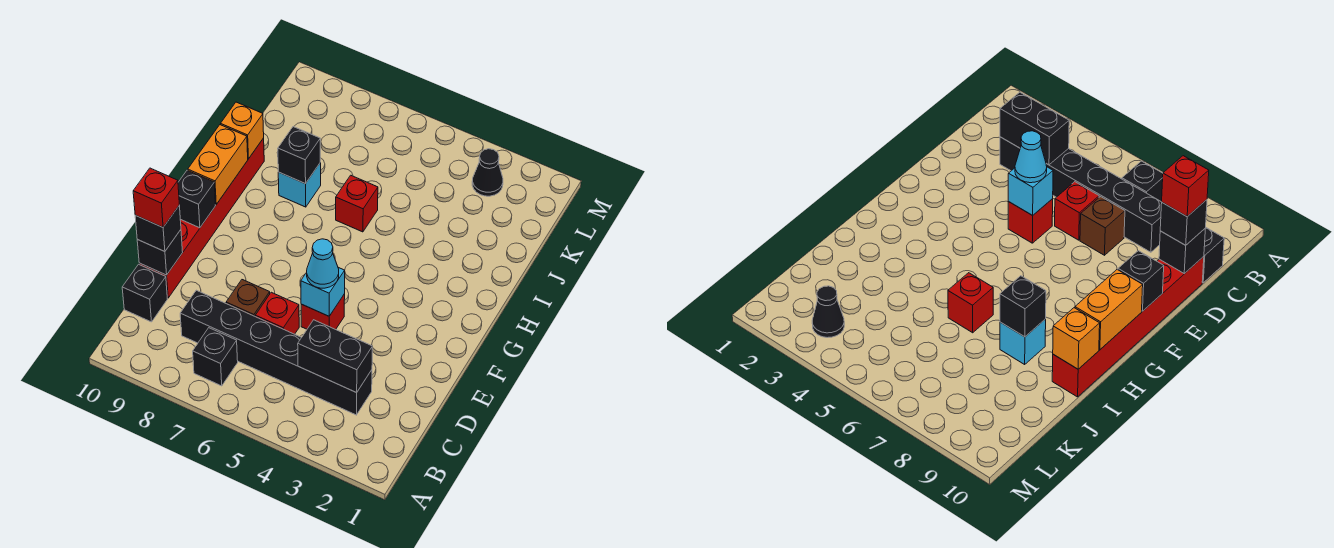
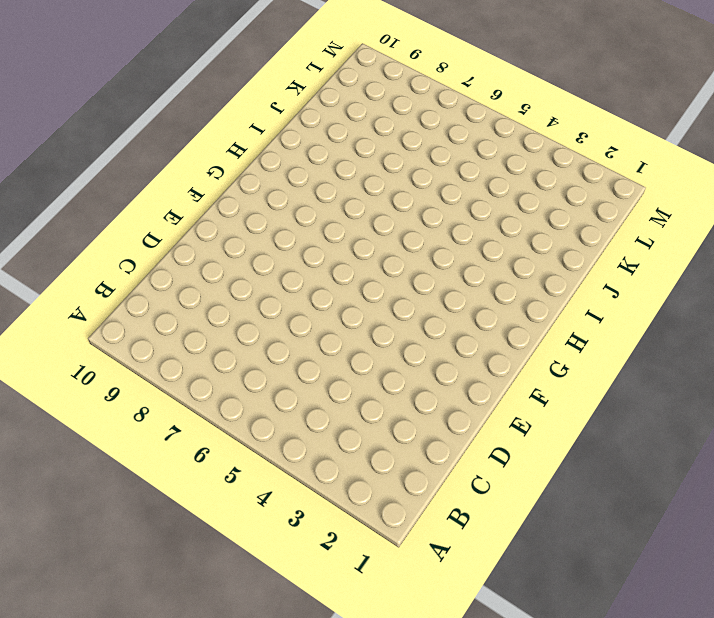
none -> black brick B7 level 1
none -> black brick C3:C8 level 1
none -> black brick C10 level 1

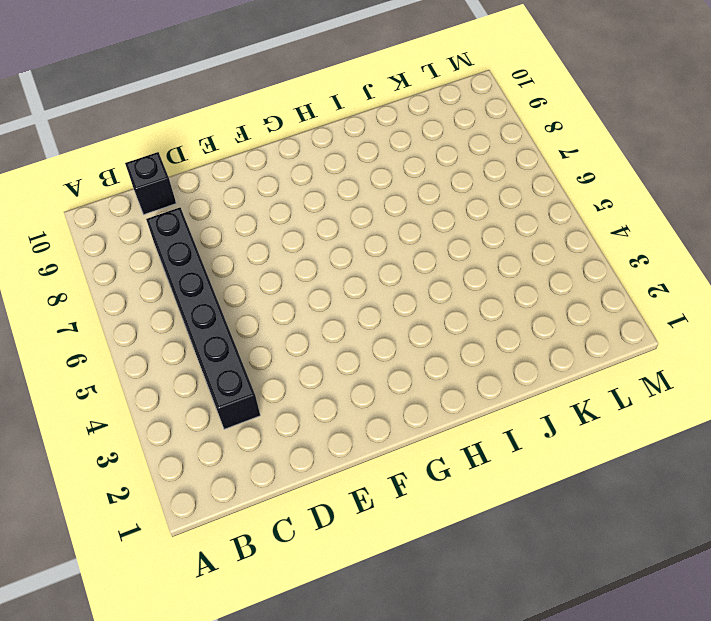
none -> black brick B7 level 1
none -> red brick D6 level 1
none -> brown brick D7 level 1

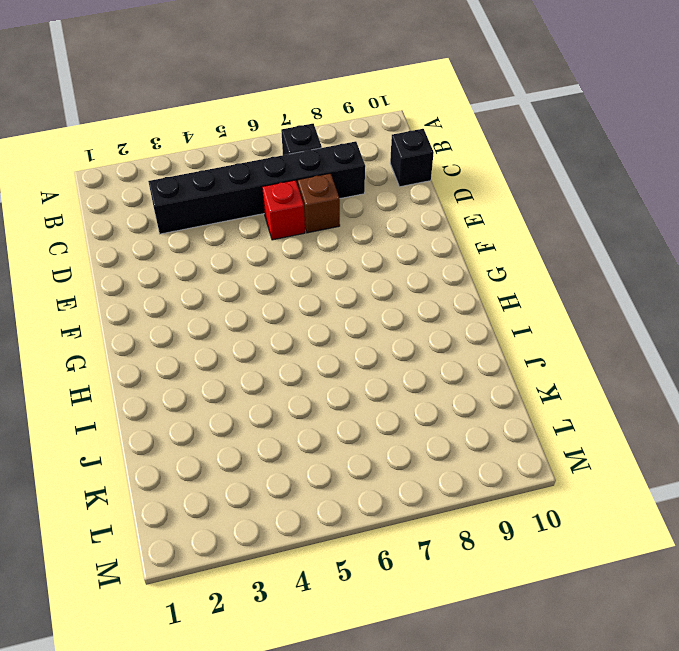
none -> red brick D10:I10 level 1
none -> red brick E5 level 1
none -> red brick I6 level 1

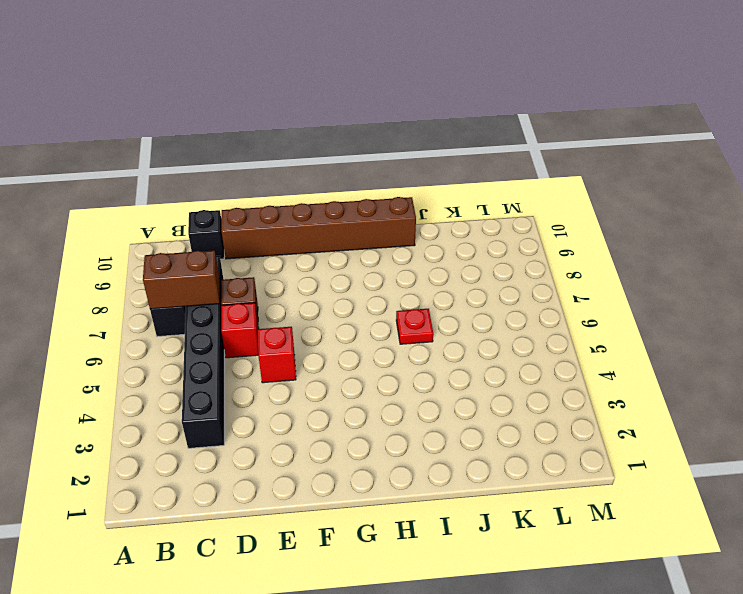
brown brick B7:C7 level 2 -> none
brown brick D10:I10 level 1 -> red brick D10:I10 level 1
red plate I6 level 1 -> red brick I6 level 1
none -> cyan brick I8 level 1
none -> black cone L3 level 1
none -> black brick C3:C4 level 2

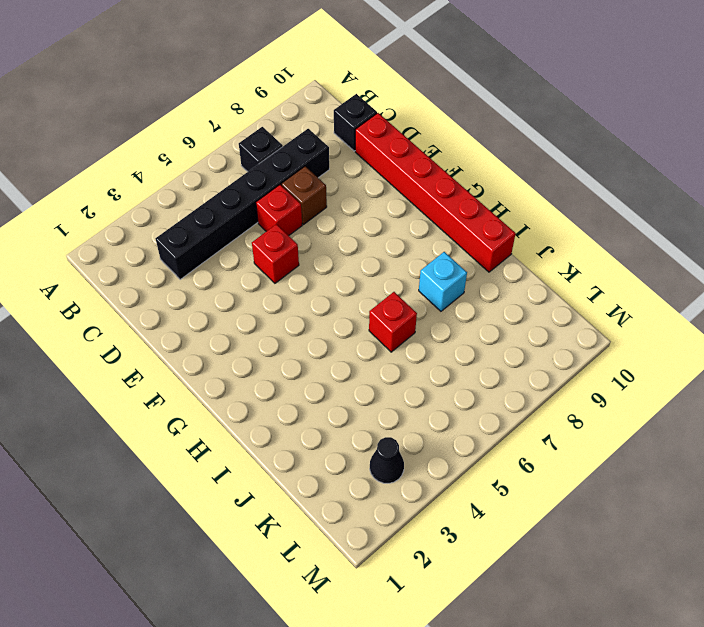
none -> black brick C3:C4 level 2
none -> black brick D10 level 2
none -> cyan brick E5 level 2

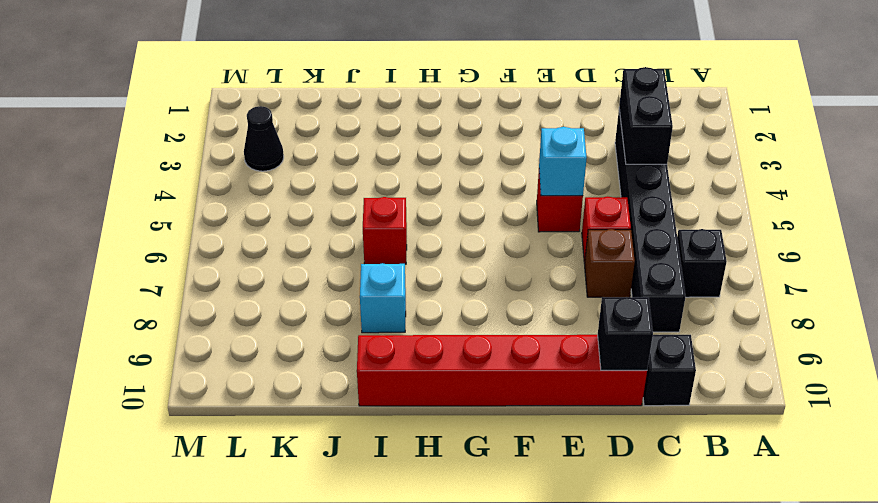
none -> black brick F10 level 2
none -> orange brick G10:H10 level 2
none -> black brick I8 level 2

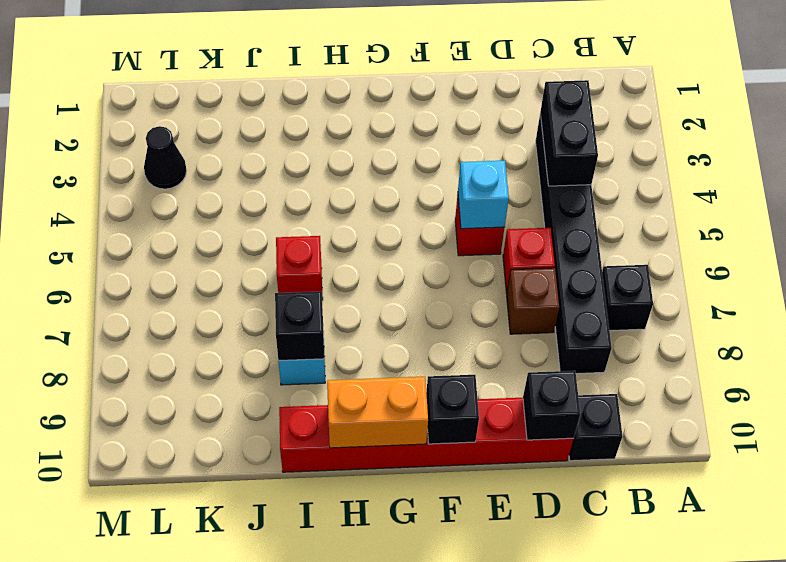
none -> orange brick I10 level 2
none -> black brick D10 level 3
none -> cyan cone E5 level 3

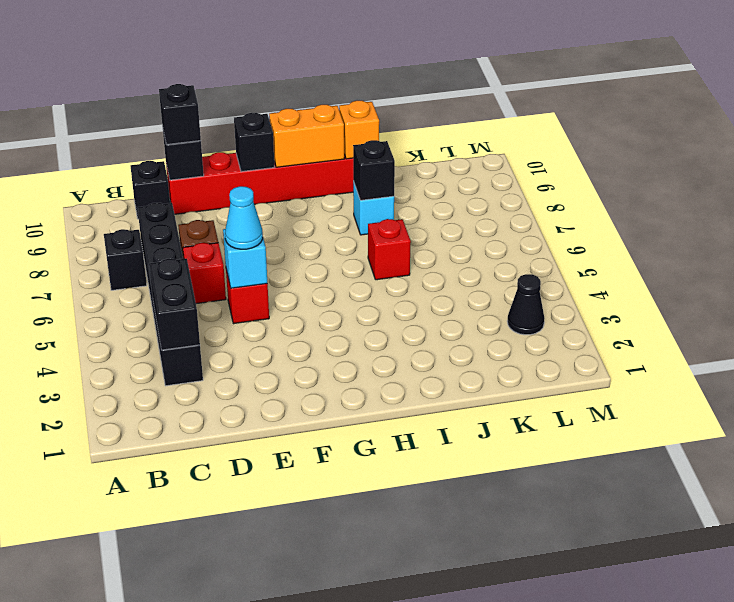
none -> red brick D10 level 4

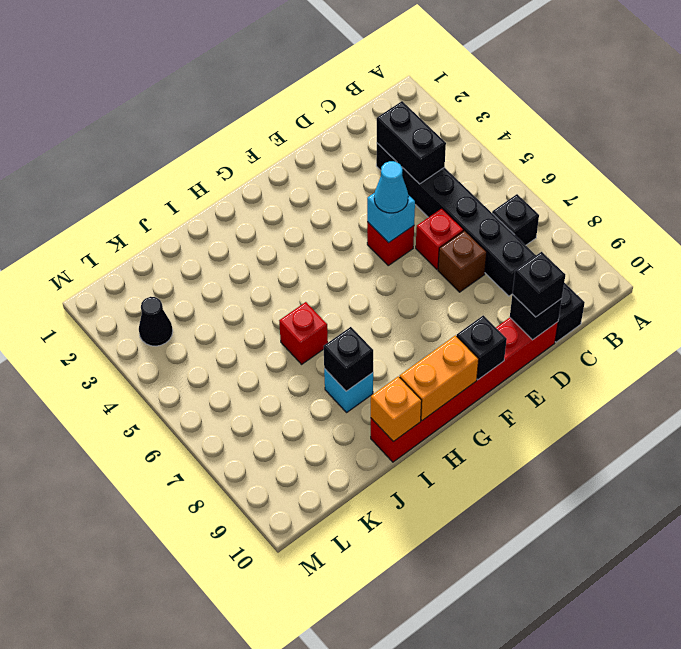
none -> red brick D10 level 4

